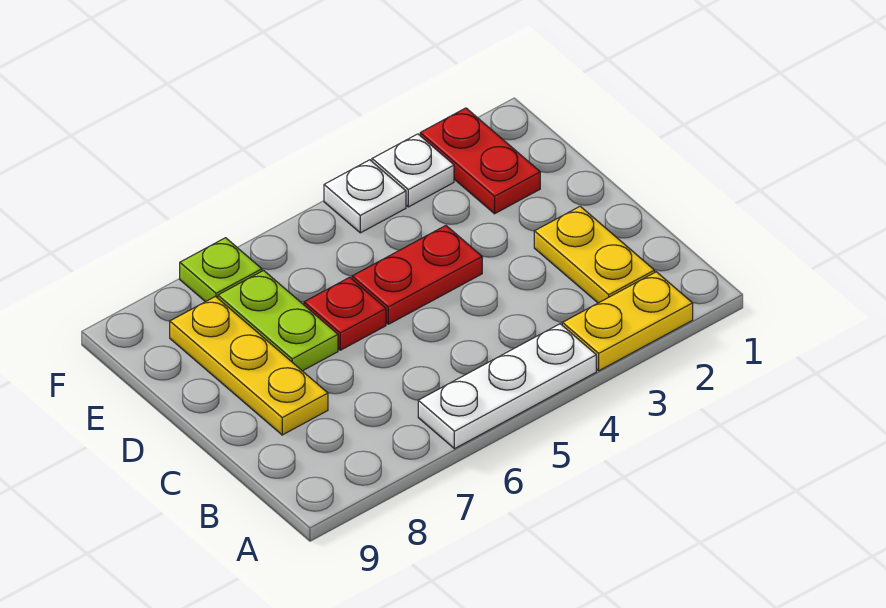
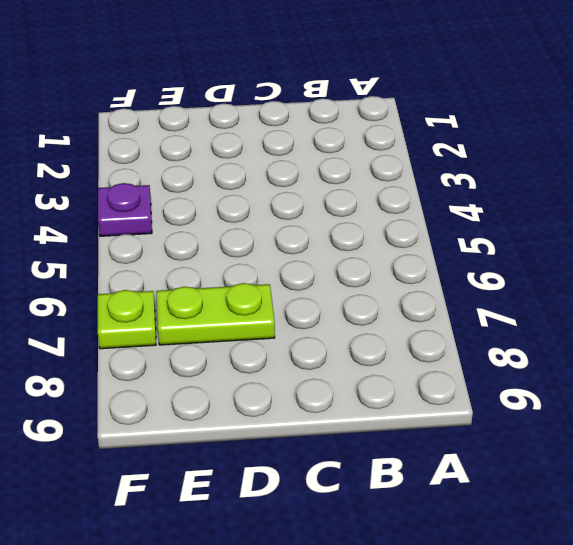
purple plate F4 level 1 -> white plate F4 level 1
none -> yellow plate A2:A3 level 1
none -> white plate A4:A6 level 1

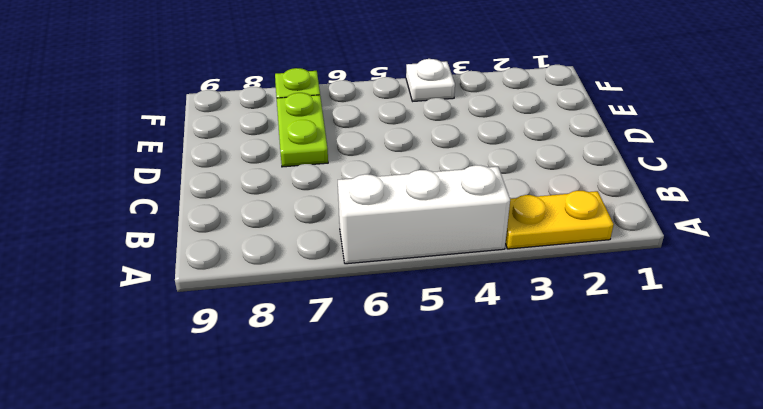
white brick A4:A6 level 1 -> white plate A4:A6 level 1
none -> yellow plate B2:C2 level 1
none -> yellow plate C8:E8 level 1

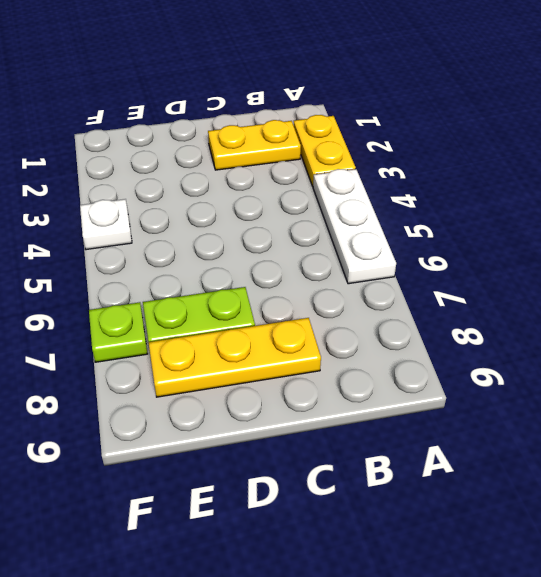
none -> red plate D4:D5 level 1
none -> red plate D6 level 1

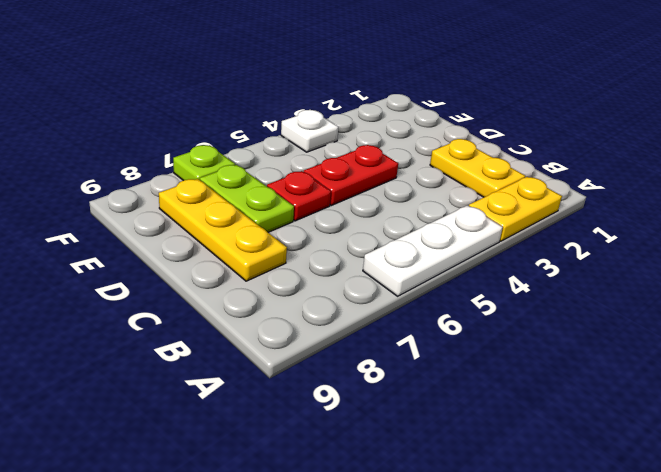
none -> red plate E2:F2 level 1
none -> white plate F3 level 1

